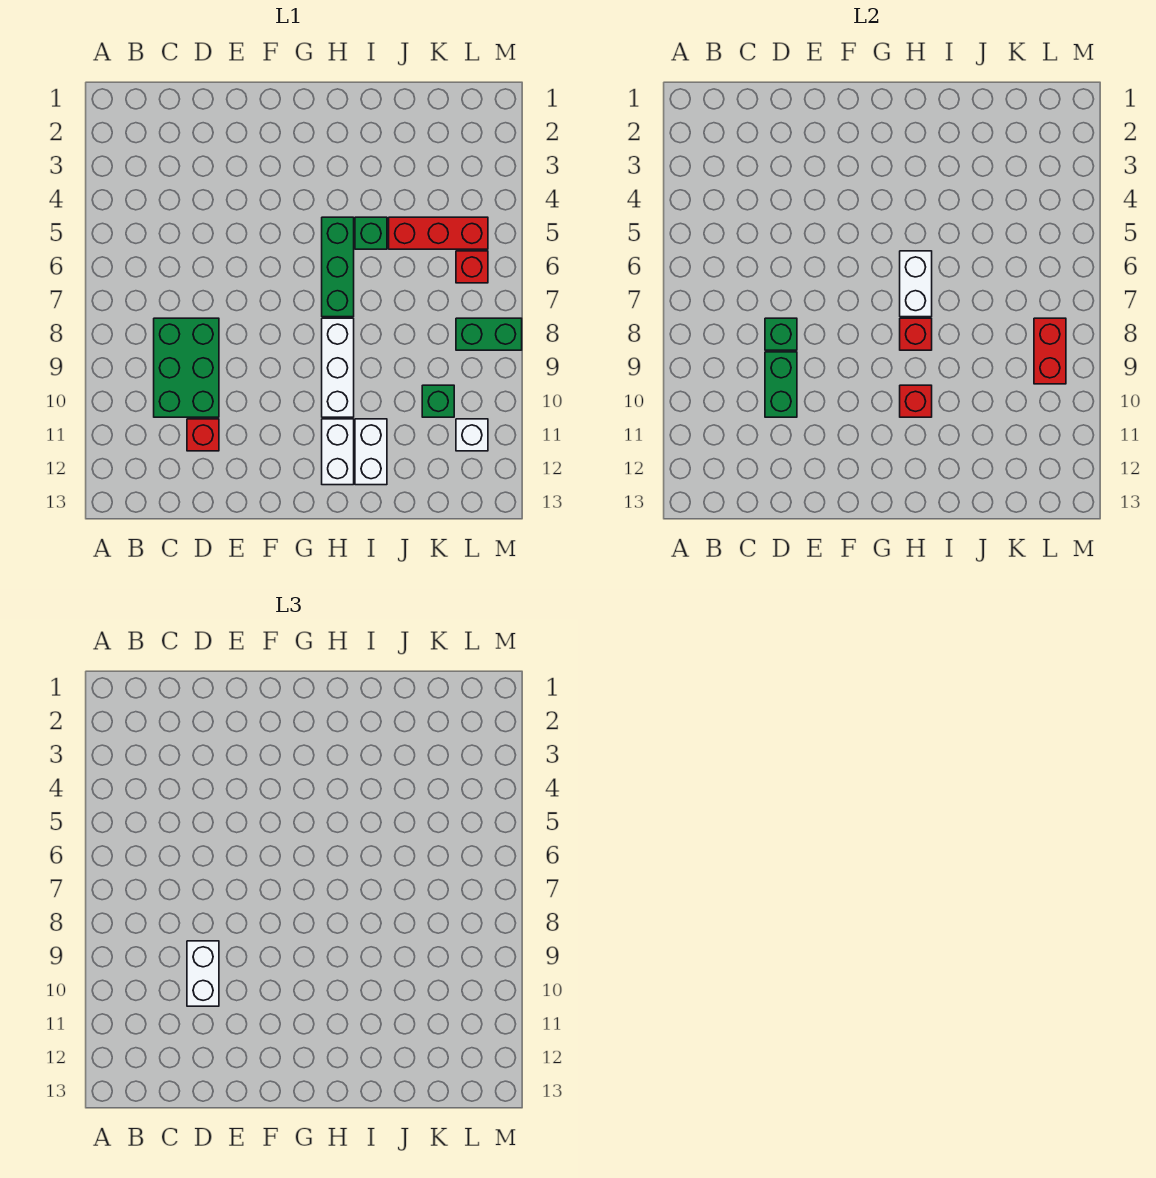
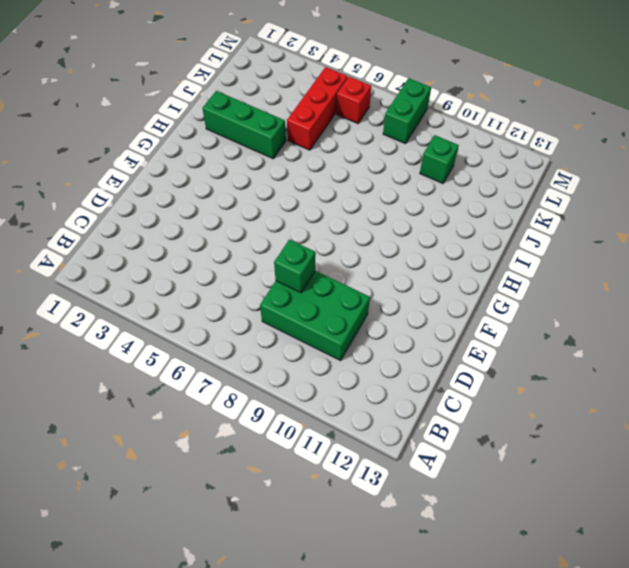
green brick I2:I4 level 1 -> green brick H5:H7 level 1
none -> red brick D11 level 1
none -> white brick H8:H10 level 1
none -> white brick H11:H12 level 1

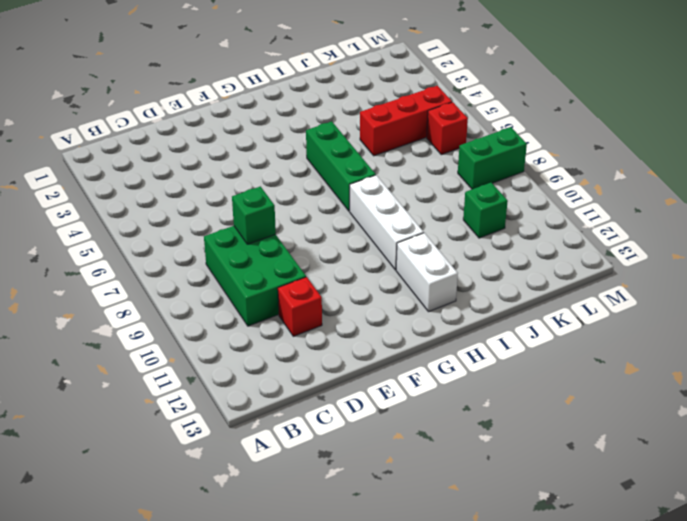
none -> green brick I5 level 1
none -> white brick I11:I12 level 1
none -> white brick L11 level 1

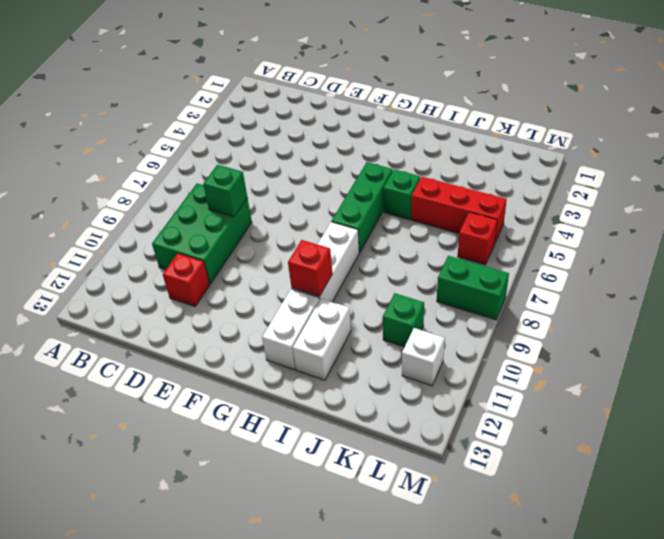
none -> green brick D9:D10 level 2
none -> white brick H6:H7 level 2
none -> red brick H8 level 2

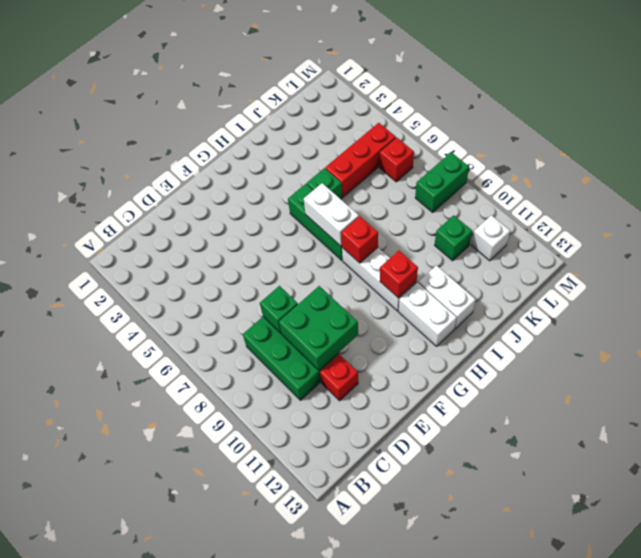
green brick D9:E10 level 2 -> green brick D9:D10 level 2
none -> red brick L8:L9 level 2
none -> white brick D9:D10 level 3

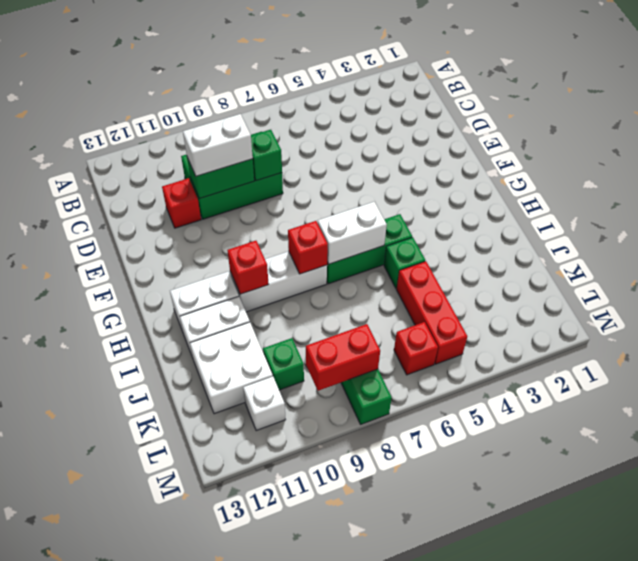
white brick J11:K12 level 1 -> none

